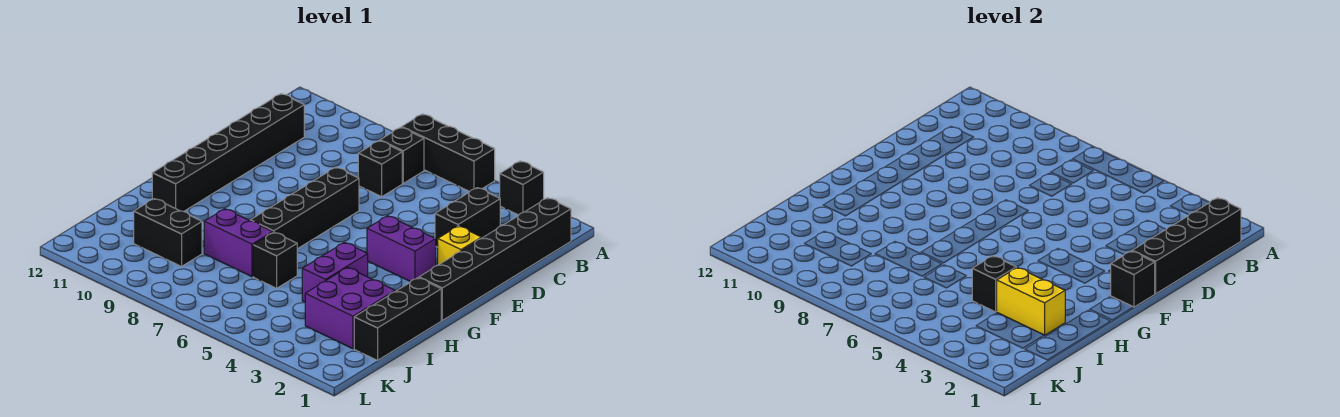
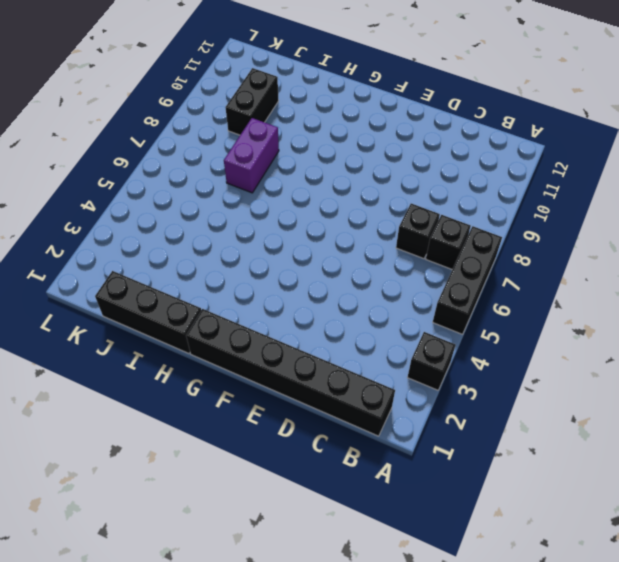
none -> black brick C3:D3 level 1
none -> black brick C11:H11 level 1
none -> yellow brick E2 level 1

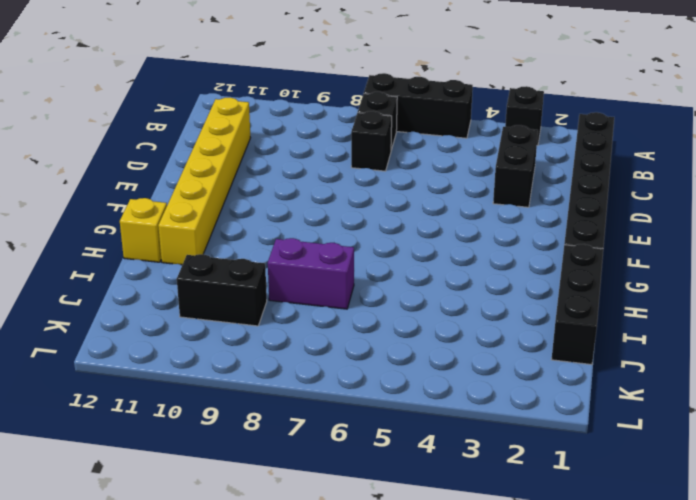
yellow brick C11:H11 level 1 -> black brick C11:H11 level 1
yellow brick H12 level 1 -> yellow brick E2 level 1
none -> black brick E7:H7 level 1
none -> purple brick F3:F4 level 1
none -> purple brick H4:I4 level 1

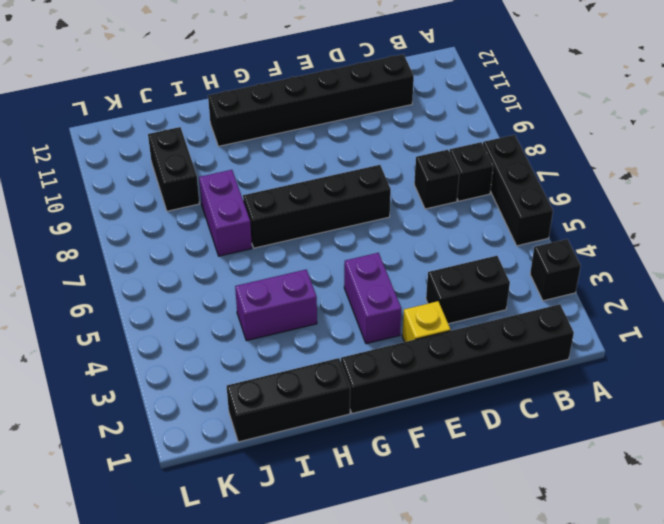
none -> purple brick I2:J3 level 1
none -> black brick I6 level 1
none -> black brick B1:E1 level 2

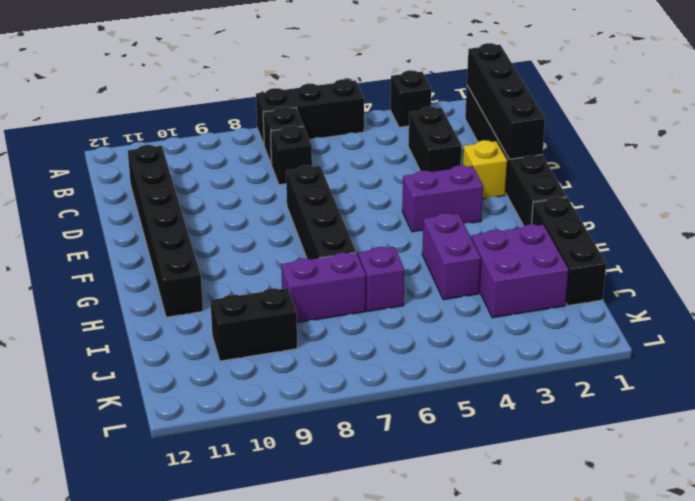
purple brick I6 level 1 -> black brick I6 level 1
none -> black brick F1 level 2
none -> yellow brick I2:I3 level 2
none -> black brick I4 level 2

